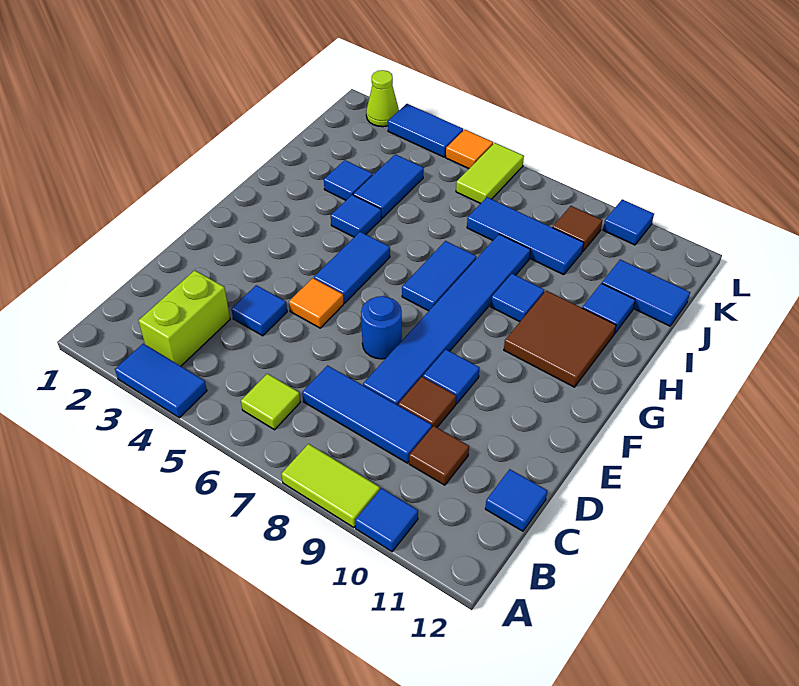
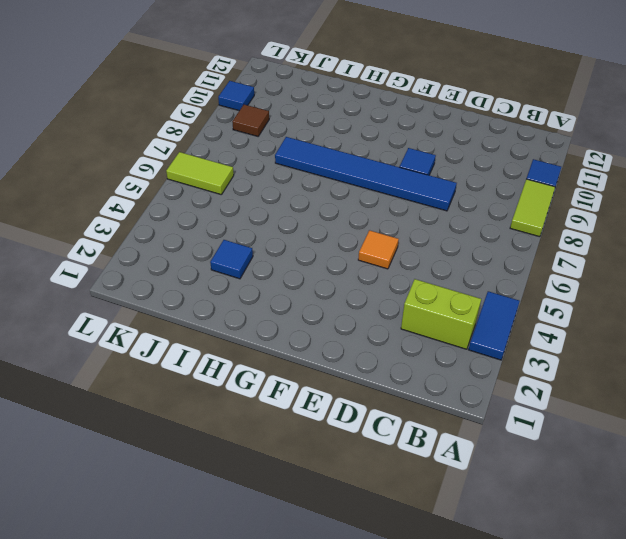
none -> lime tile B6 level 1
none -> blue tile C7:C9 level 1
none -> brown tile C10 level 1
none -> blue tile C12 level 1

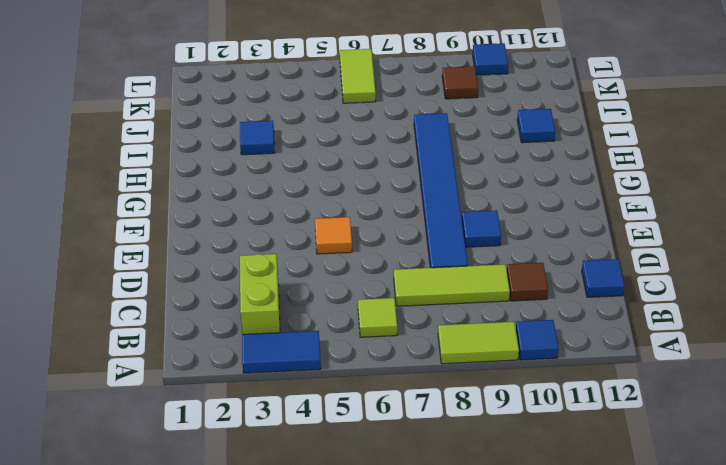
lime tile C7:C9 level 1 -> blue tile C7:C9 level 1
none -> blue tile D4 level 1
none -> brown tile D9 level 1
none -> blue round brick E7 level 1
none -> blue tile F5:G5 level 1

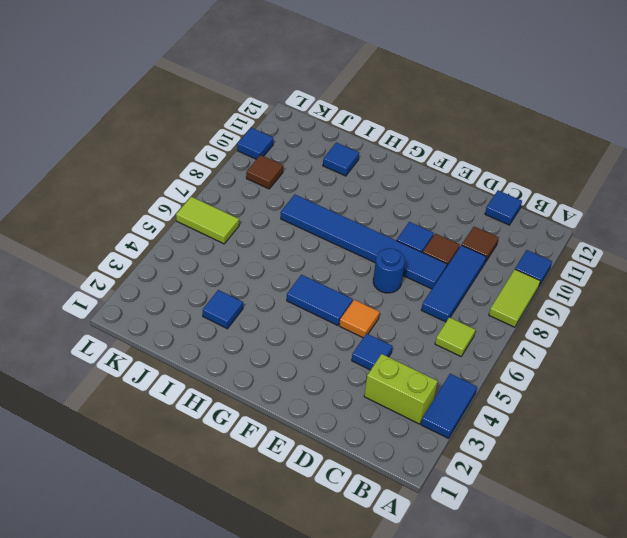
none -> blue tile G7:H7 level 1
none -> brown tile G10:H11 level 1
none -> blue tile H4 level 1
none -> blue tile H9 level 1

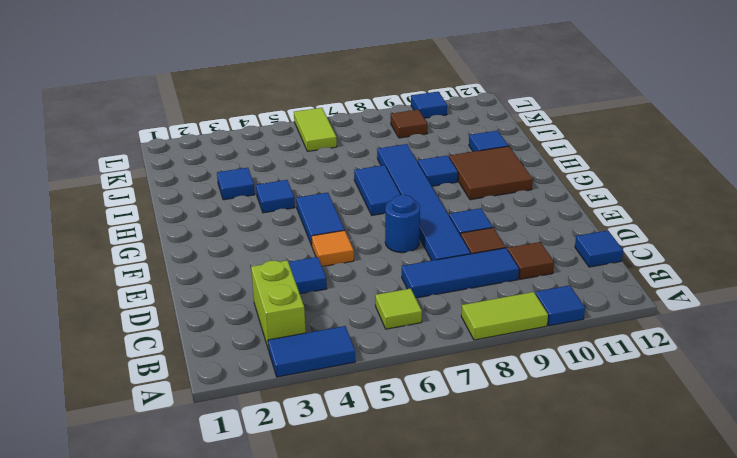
none -> blue tile I4:J4 level 1
none -> blue tile J7:J9 level 1
none -> blue tile J11:J12 level 1
none -> lime cone L2 level 1

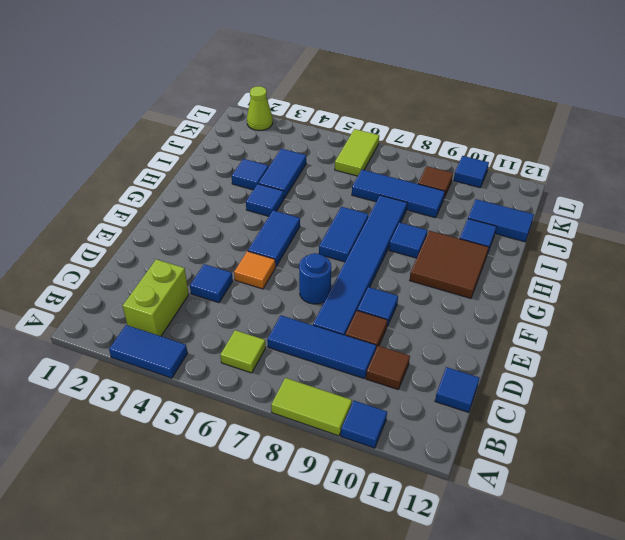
none -> blue tile L3:L4 level 1
none -> orange tile L5 level 1

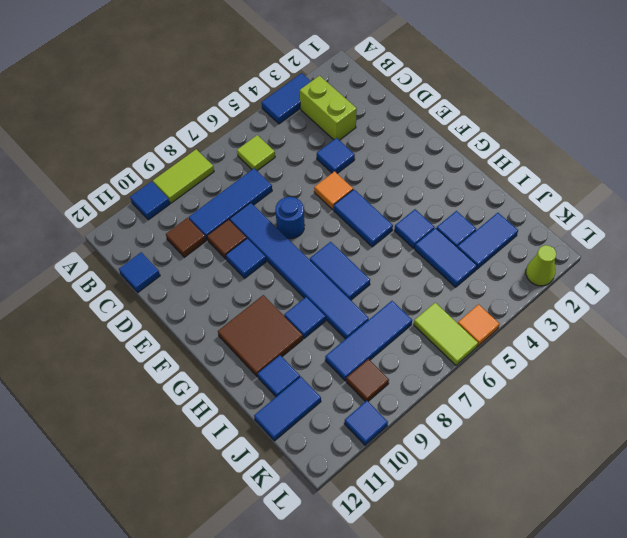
blue tile J2:J3 level 1 -> blue tile L3:L4 level 1

